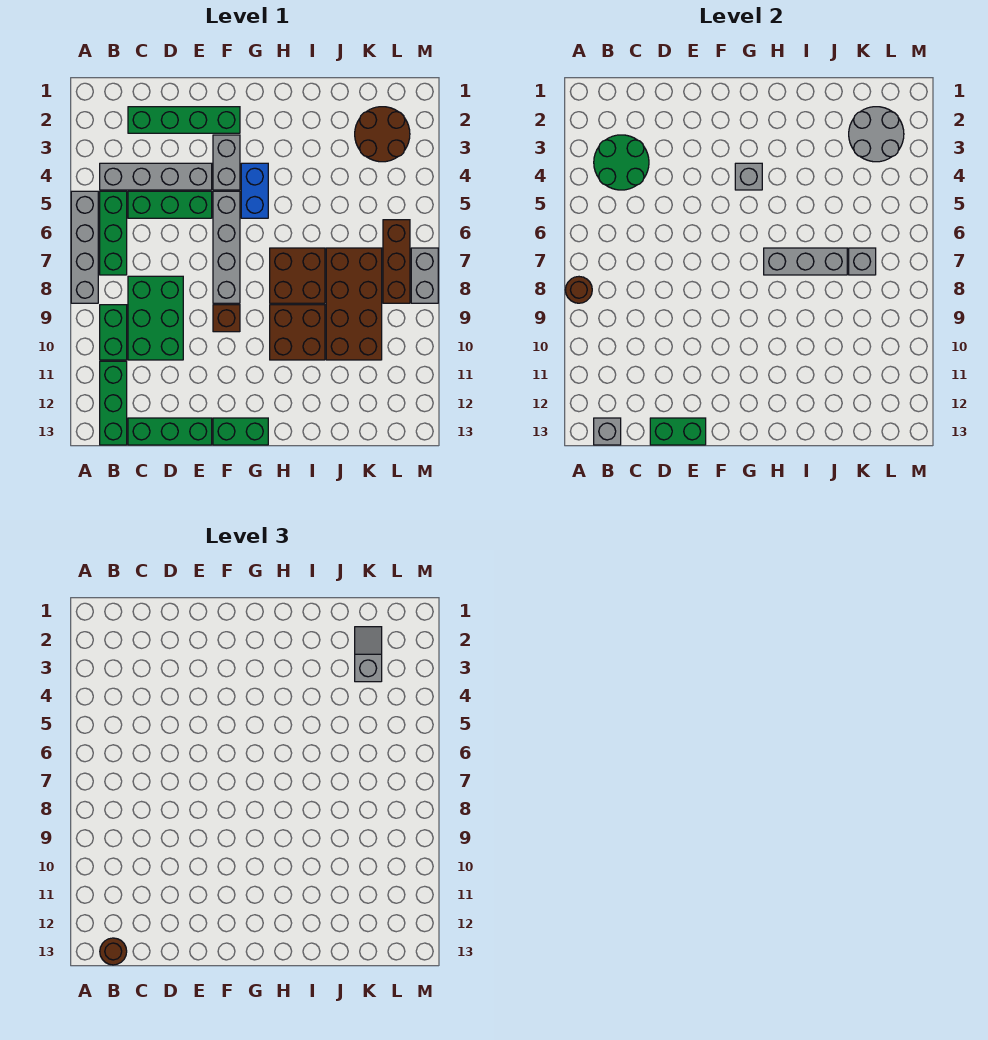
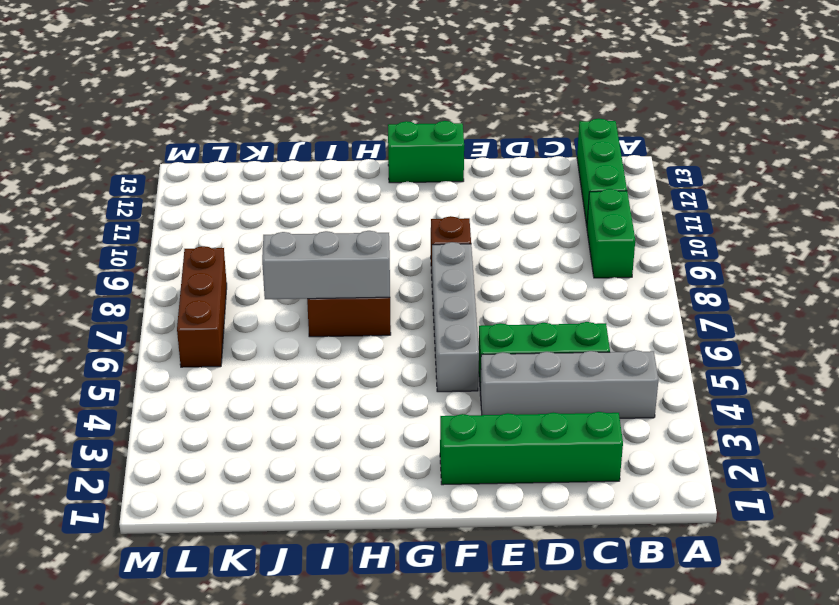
none -> grey brick A5:A8 level 1
none -> green brick B5:B7 level 1
none -> green brick C8:D10 level 1
none -> green brick C13:E13 level 1

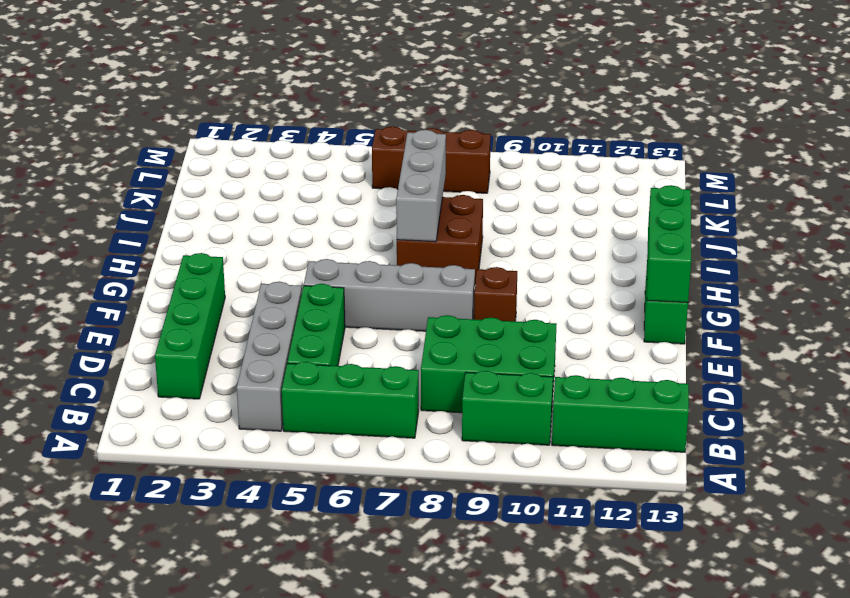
green brick F13:H13 level 2 -> green brick C13:E13 level 1
none -> grey brick A5:A8 level 1
none -> grey brick F3:F4 level 1
none -> blue brick G4:G5 level 1
none -> brown brick H9:I10 level 1

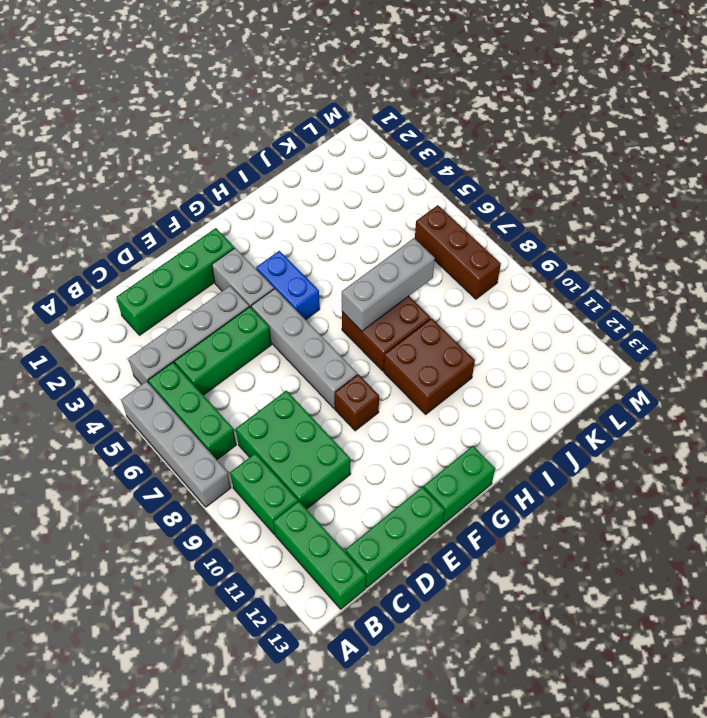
none -> brown brick J7:K10 level 1
none -> brown round brick K2:L3 level 1
none -> grey brick M7:M8 level 1
none -> brown round brick A8 level 2

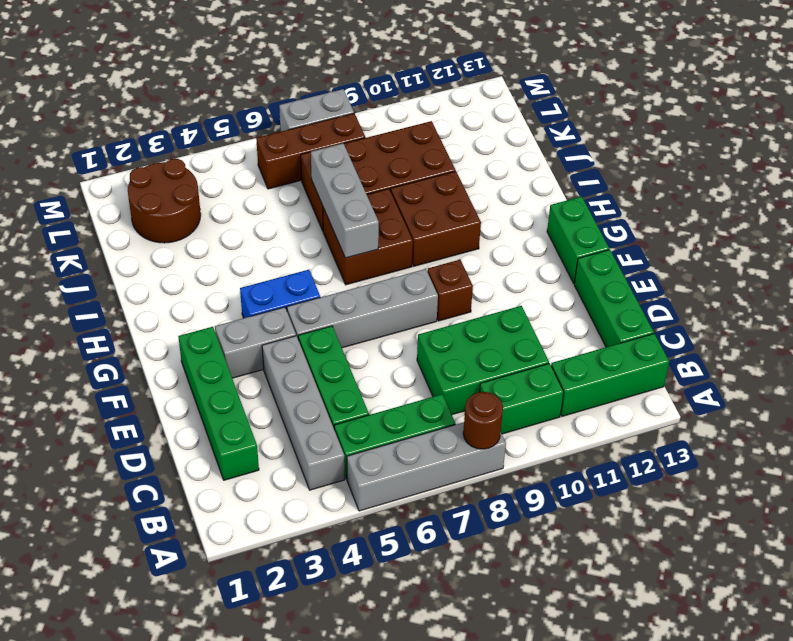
none -> green round brick B3:C4 level 2
none -> grey brick B13 level 2
none -> green brick D13:E13 level 2
none -> grey brick G4 level 2

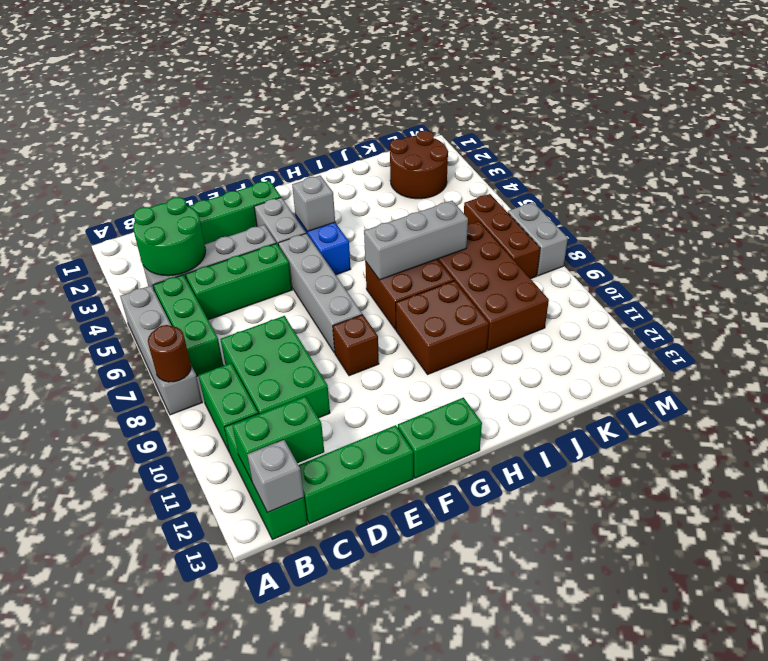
green brick B12:C12 level 2 -> green brick D13:E13 level 2
none -> grey round brick K2:L3 level 2
none -> grey brick K7 level 2
none -> brown round brick B13 level 3
none -> grey slope K2:K3 level 3 top 3

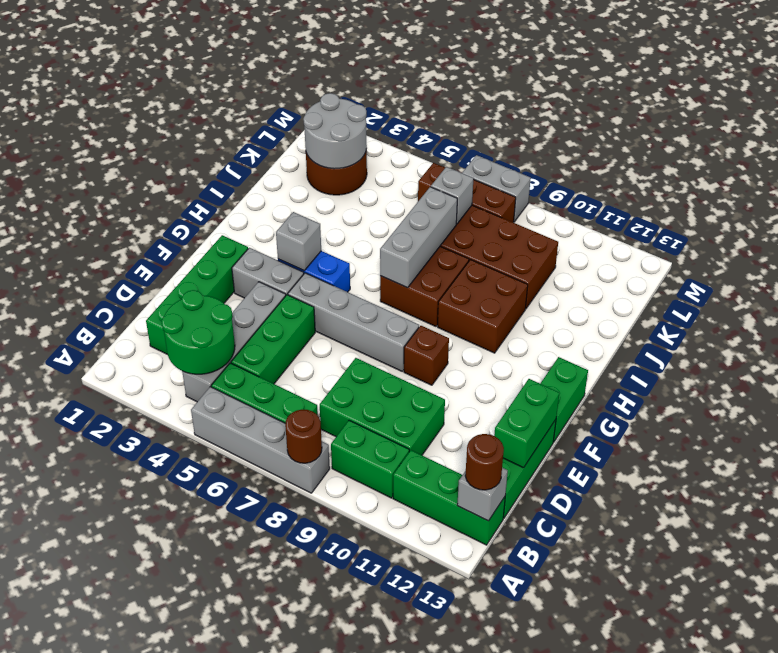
none -> grey slope K2:K3 level 3 top 3

